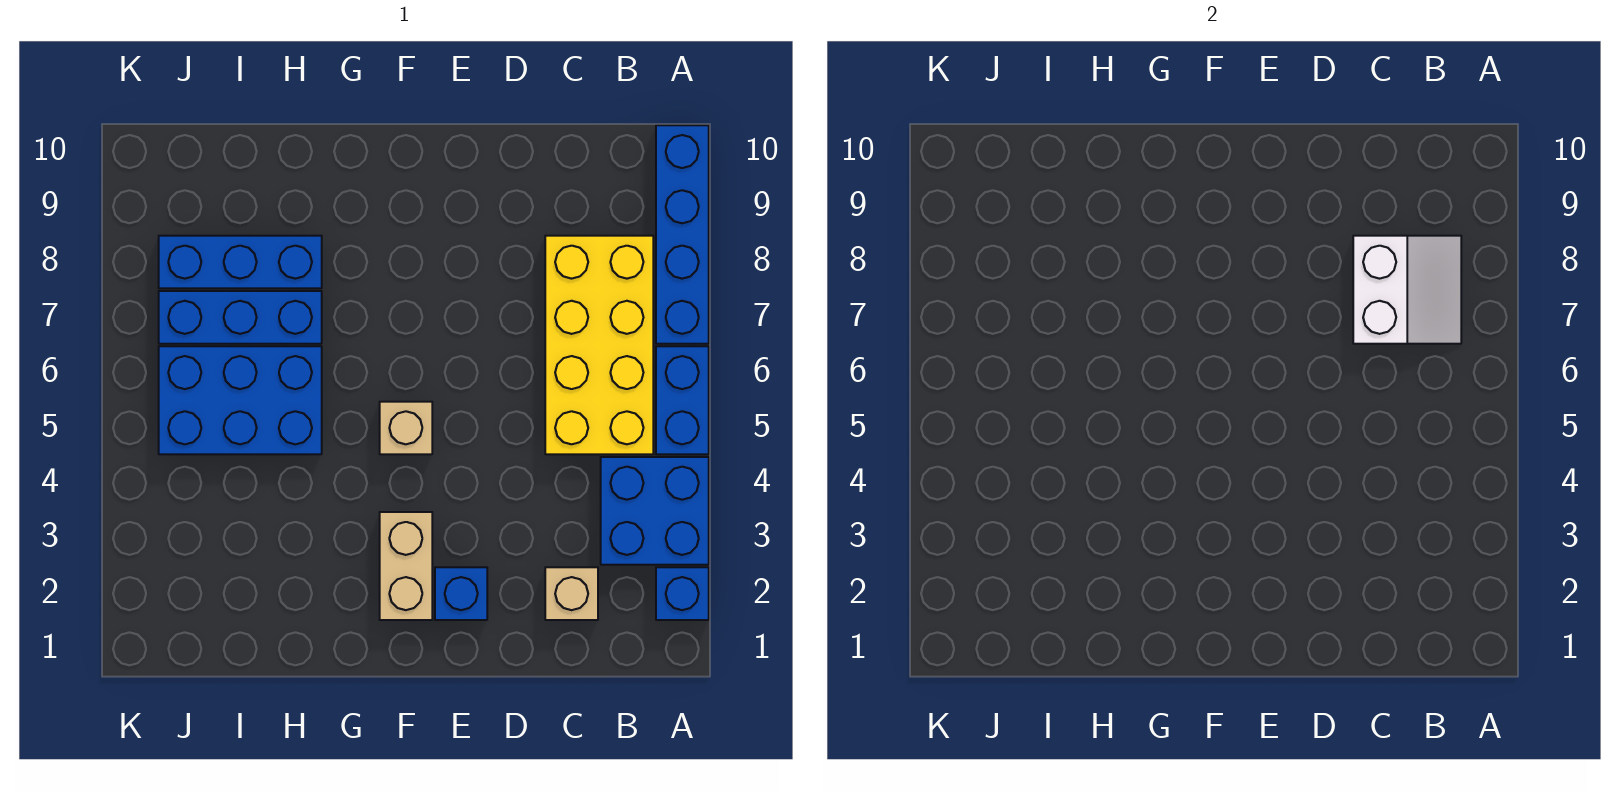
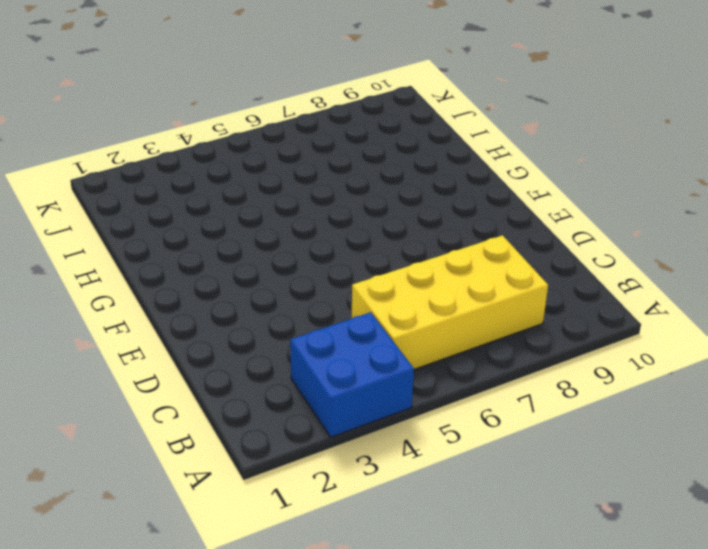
none -> blue brick A2 level 1
none -> blue brick A5:A6 level 1
none -> blue brick A7:A10 level 1

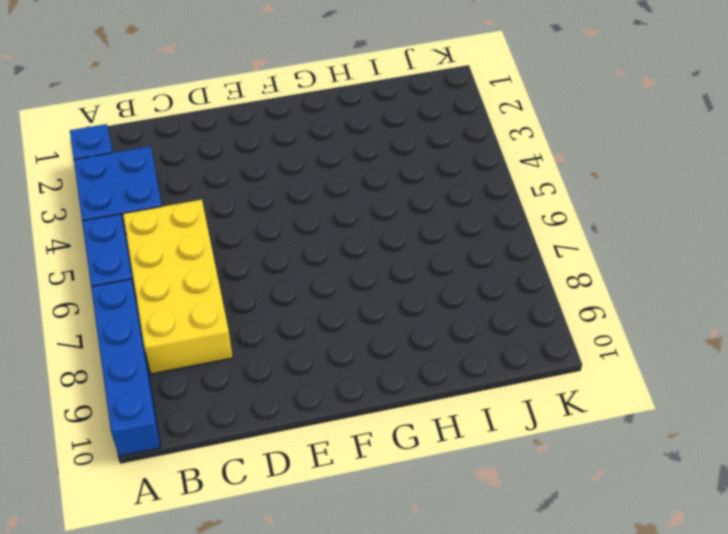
none -> tan brick C2 level 1
none -> blue brick E2 level 1
none -> tan brick F2:F3 level 1

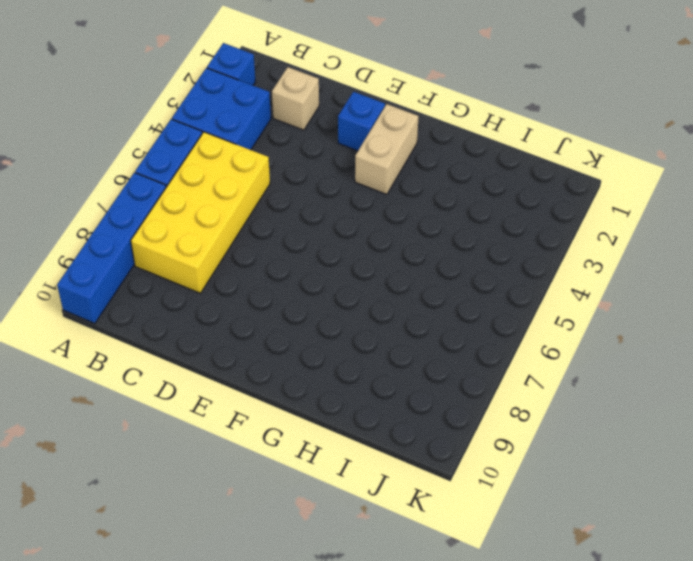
none -> tan brick F5 level 1
none -> blue brick H5:J6 level 1
none -> blue brick H7:J7 level 1

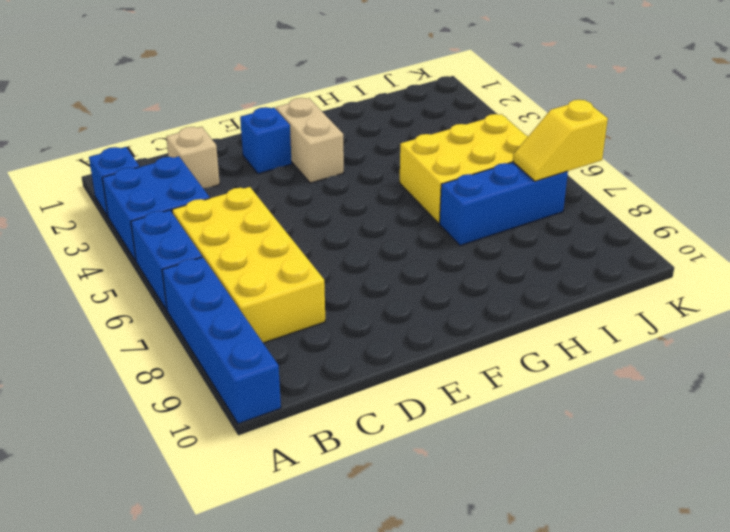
yellow brick H5:J6 level 1 -> blue brick H5:J6 level 1
yellow slope J7:K7 level 2 top K -> none
none -> tan brick F5 level 1
none -> blue brick H8:J8 level 1
none -> white slope B7:C8 level 2 top C

